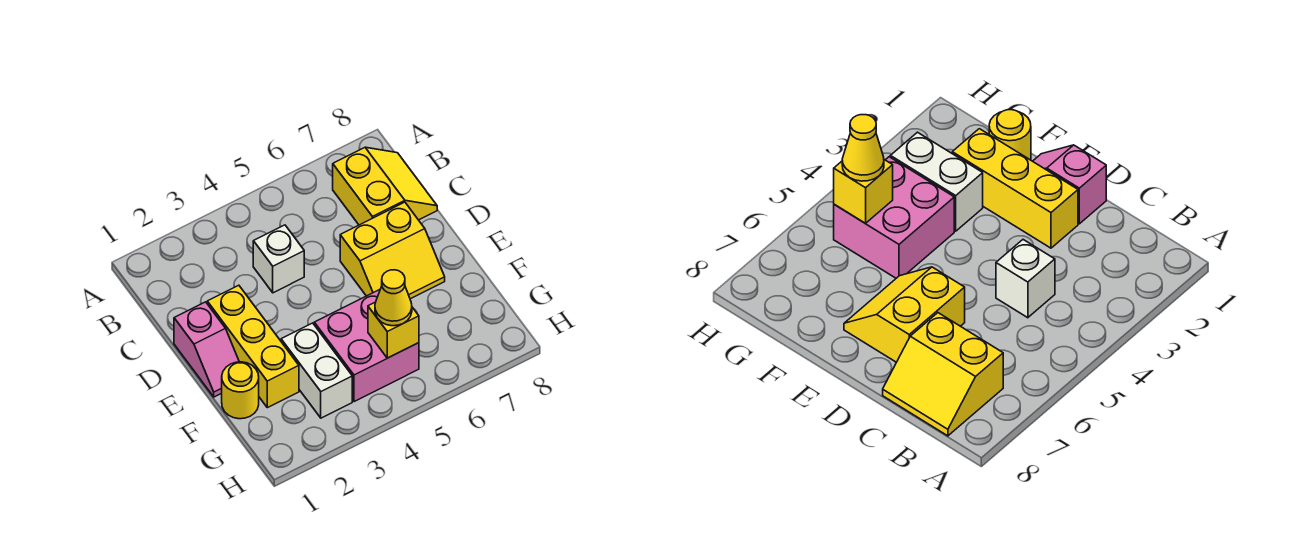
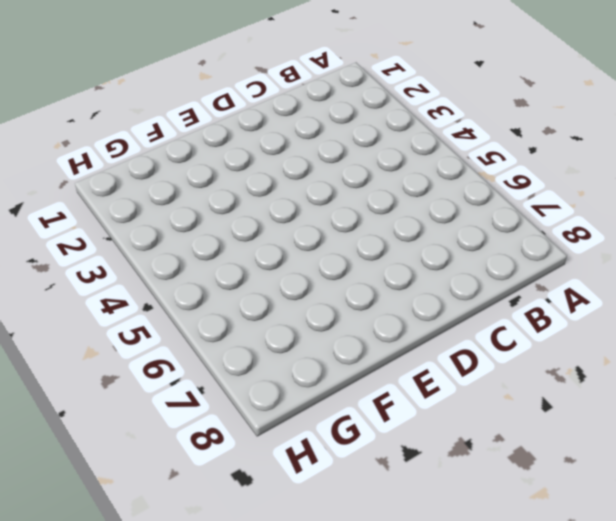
none -> yellow slope B7:C8 level 1 top 7
none -> white brick C4 level 1

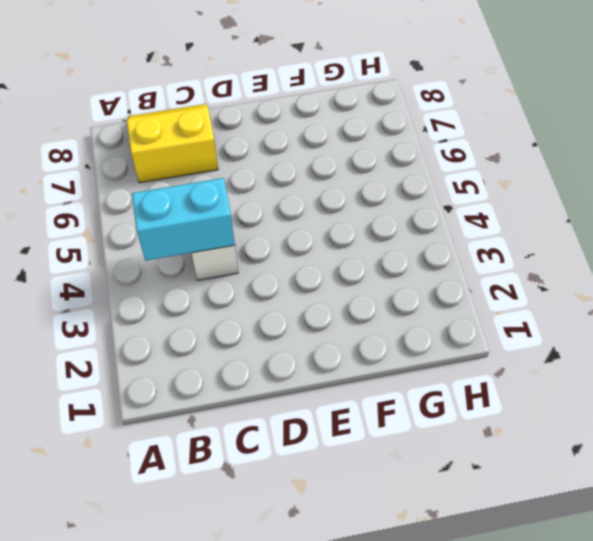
cyan brick B4:C4 level 2 -> none
none -> pink slope D1:E1 level 1 top D
none -> yellow brick D2:F2 level 1

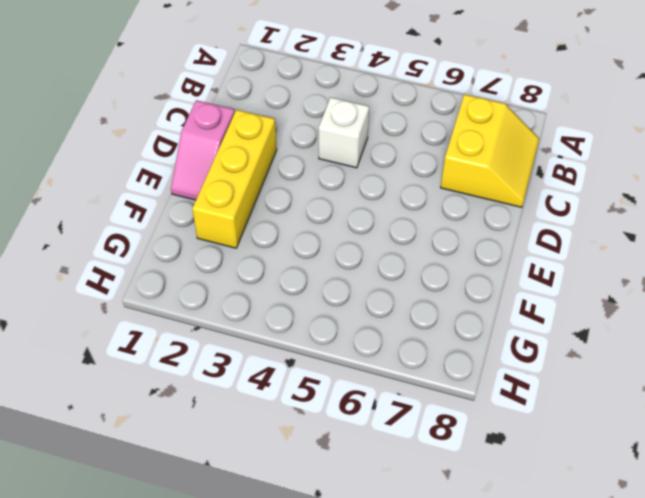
none -> yellow slope D6:E7 level 1 top D
none -> yellow round brick F1 level 1

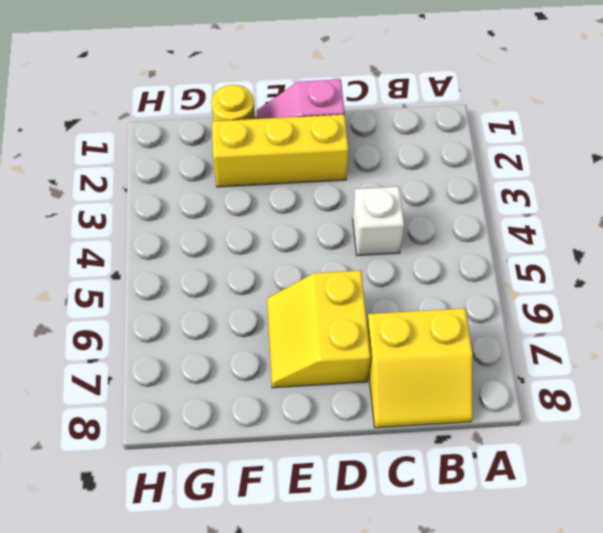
none -> white brick F3:G3 level 1
none -> pink brick F4:G5 level 1

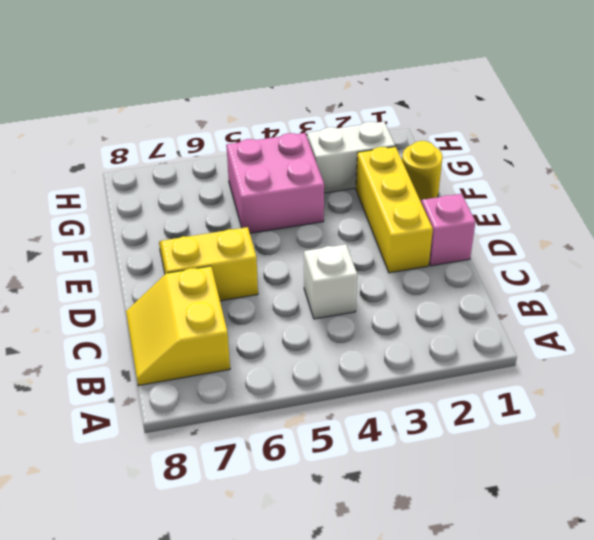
white brick G2:G3 level 1 -> white brick F3:G3 level 1
none -> yellow brick G5 level 2
none -> yellow cone G5 level 3

